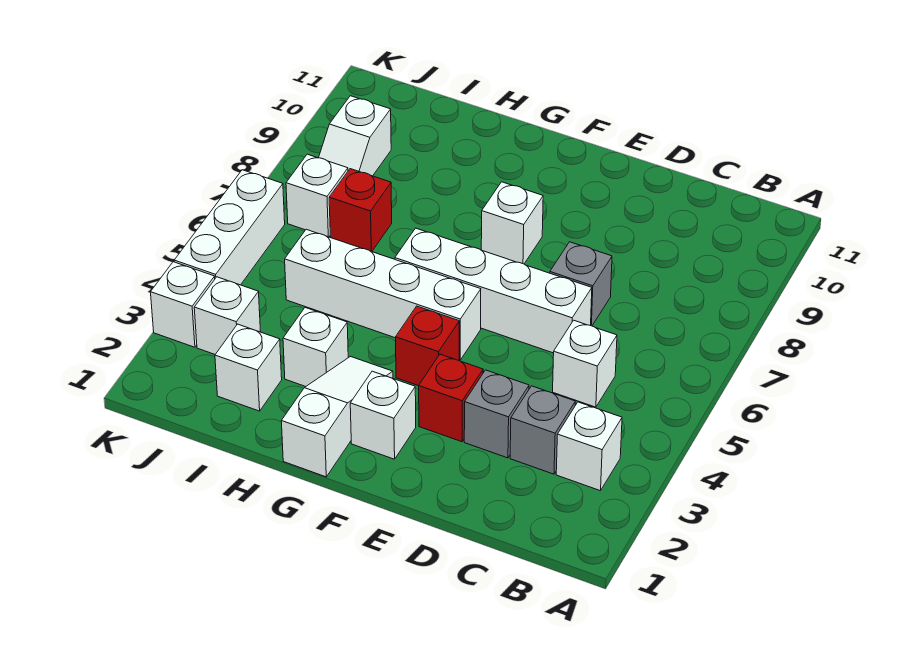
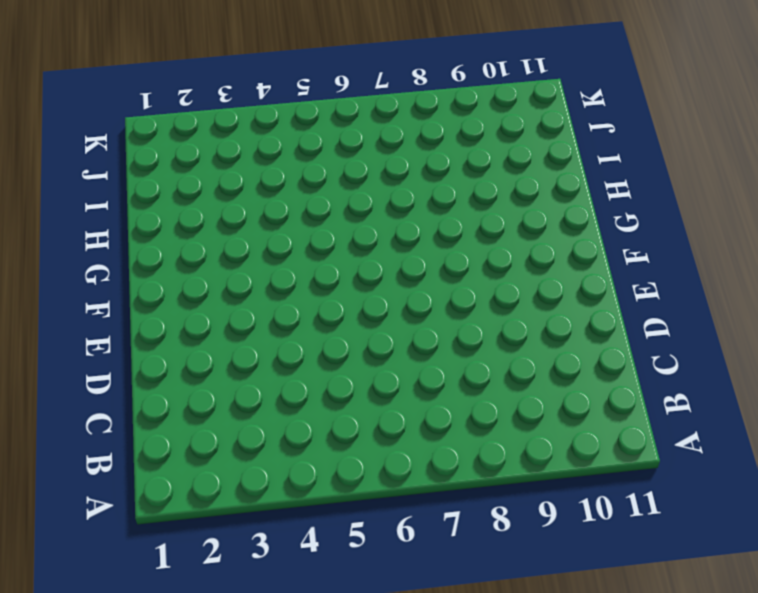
none -> white brick B3 level 1
none -> grey brick C3 level 1
none -> white brick C5 level 1

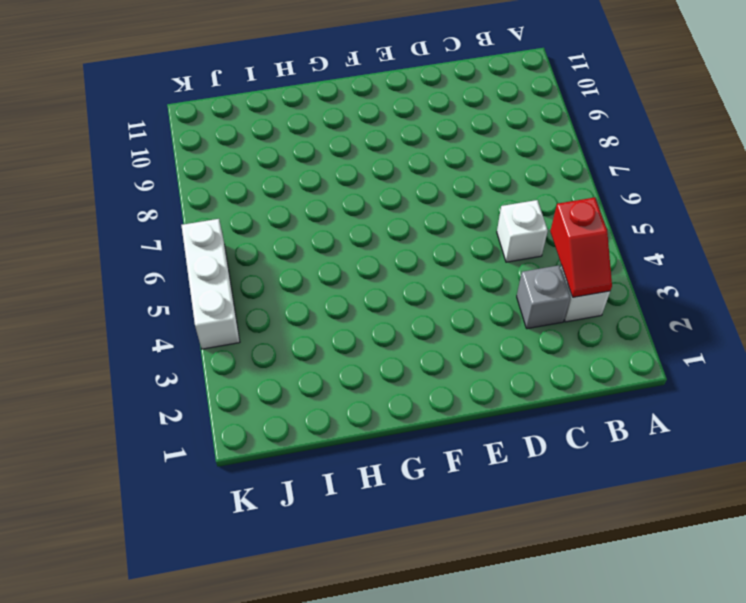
red slope B3:B4 level 2 top 4 -> none
none -> grey brick D3 level 1
none -> white brick D6:G6 level 1
none -> grey brick D7 level 1

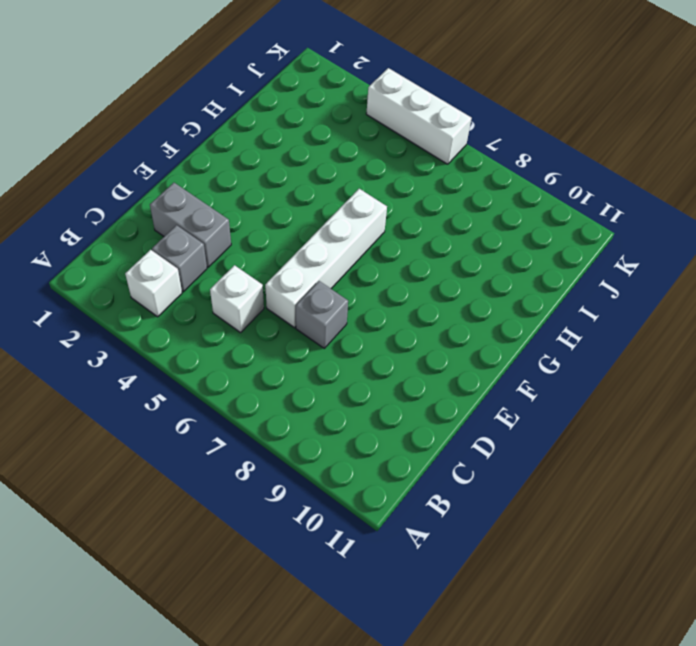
grey brick D2:D3 level 1 -> grey brick D3 level 1
none -> red brick E3 level 1
none -> white brick F2 level 1
none -> red brick F4 level 1

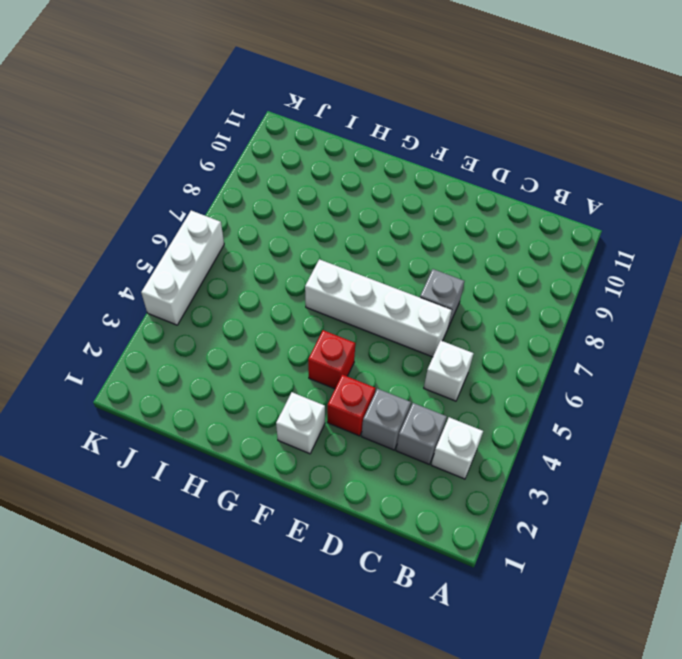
none -> white brick F5:I5 level 1
none -> white brick F8 level 1
none -> white slope G1:G3 level 1 top 1

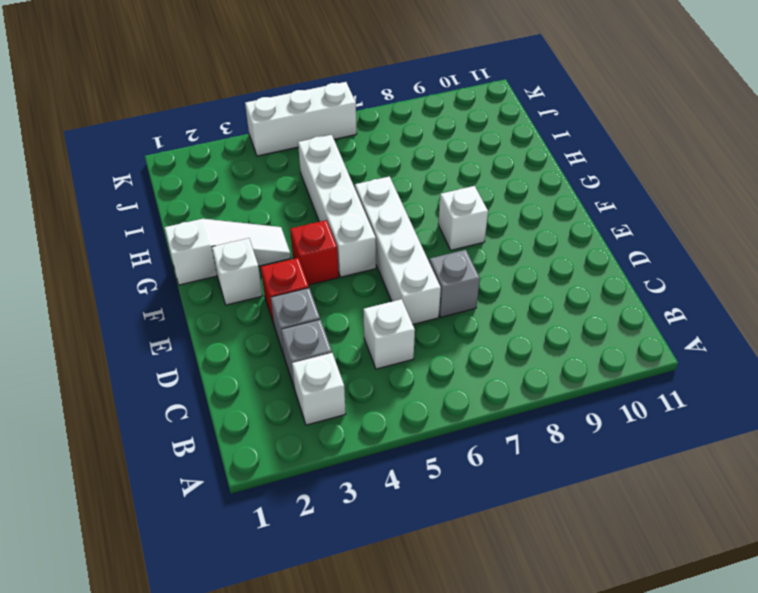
none -> white brick H3 level 1
none -> white brick I2 level 1
none -> red brick I7 level 1

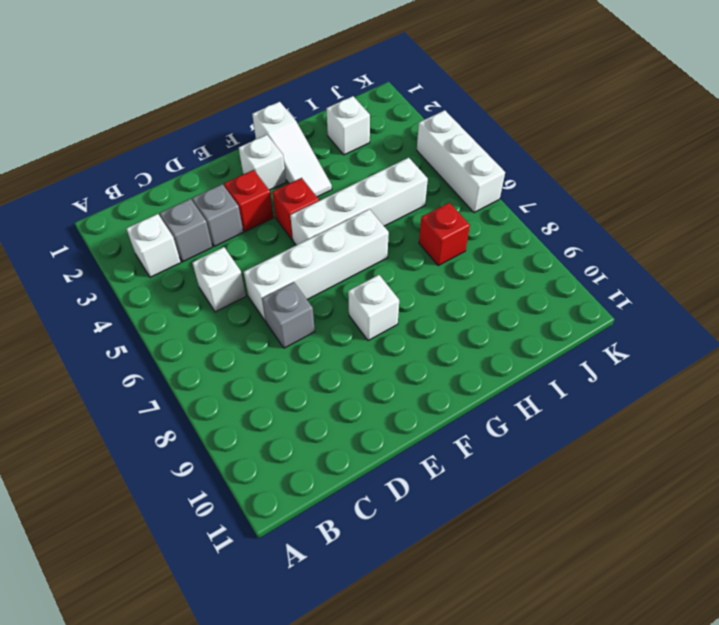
none -> white brick H3 level 1
none -> white brick J3 level 1
none -> white brick J7 level 1

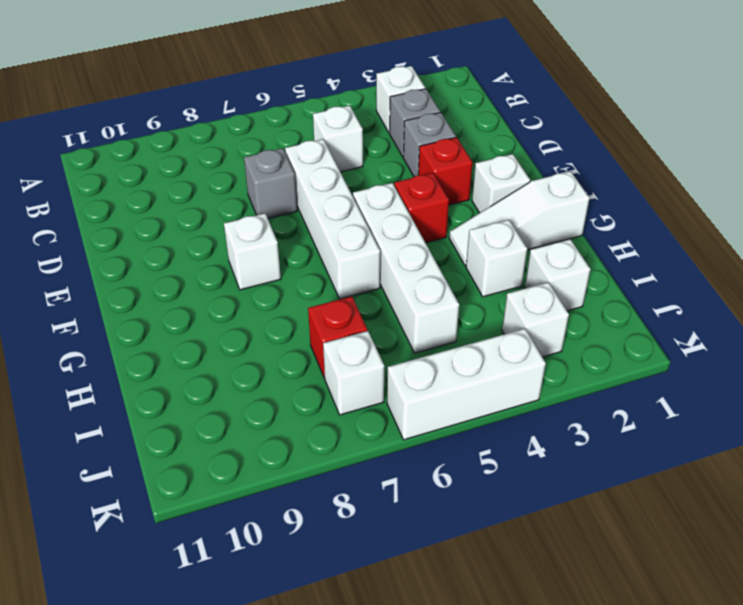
none -> white slope J8:J9 level 1 top 9
none -> white brick K3 level 1

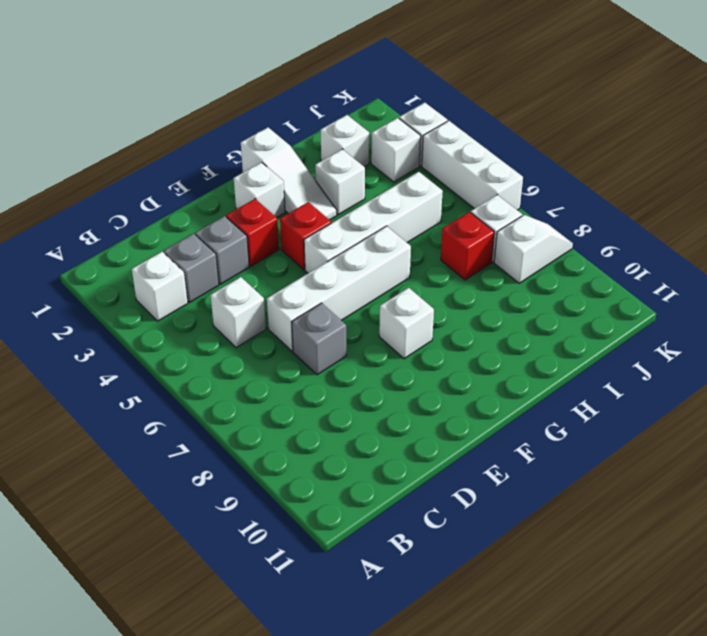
white slope J8:K8 level 1 top J -> white slope J8:J9 level 1 top 9

